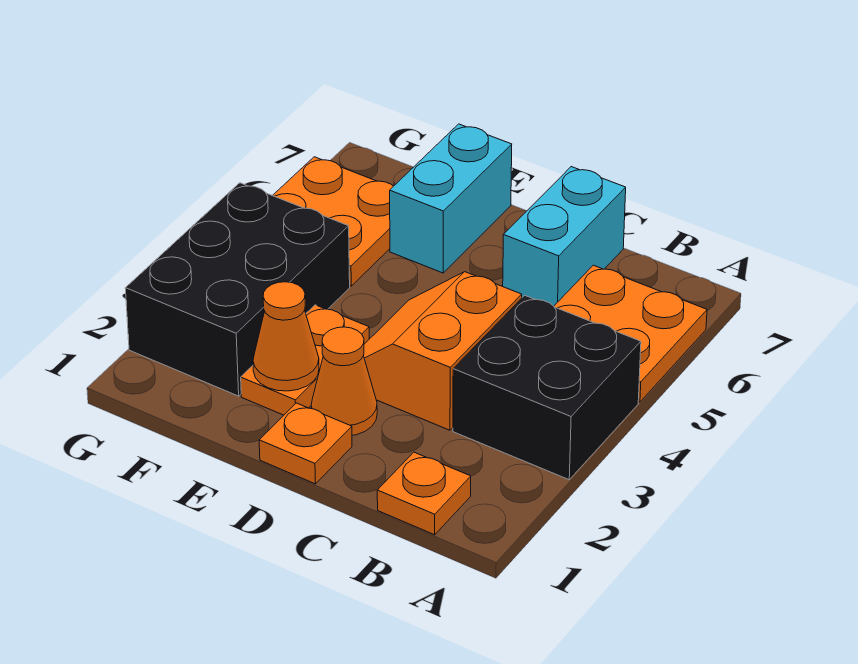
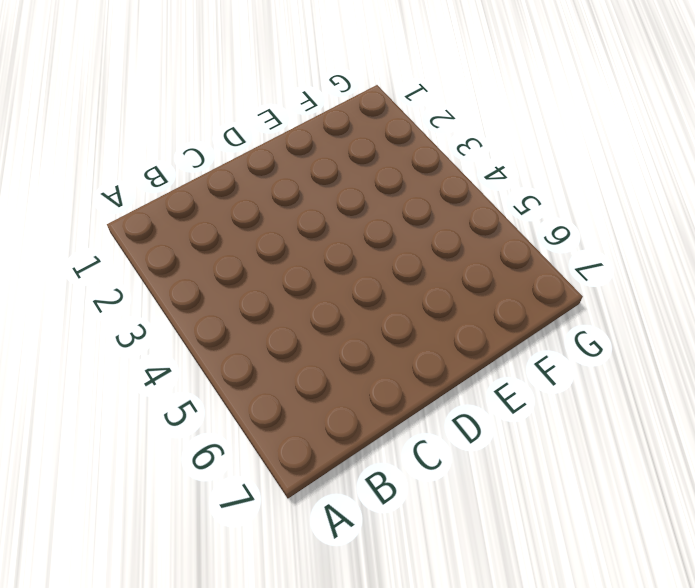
none -> black brick A3:B4 level 1
none -> orange plate A5:B6 level 1
none -> orange plate B1 level 1

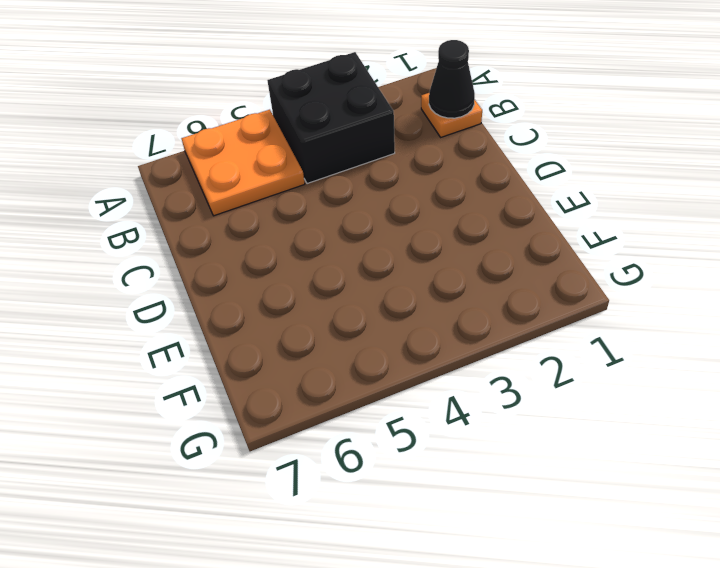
black cone B1 level 2 -> none
none -> orange slope C3:D4 level 1 top C
none -> cyan brick C6:C7 level 1
none -> orange plate D1 level 1

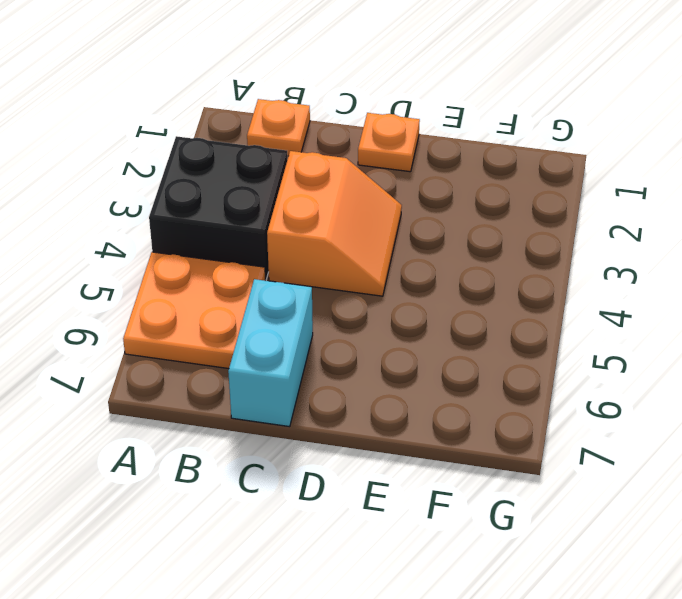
none -> orange cone D2 level 1
none -> orange plate E2:E3 level 1
none -> cyan brick E6:E7 level 1

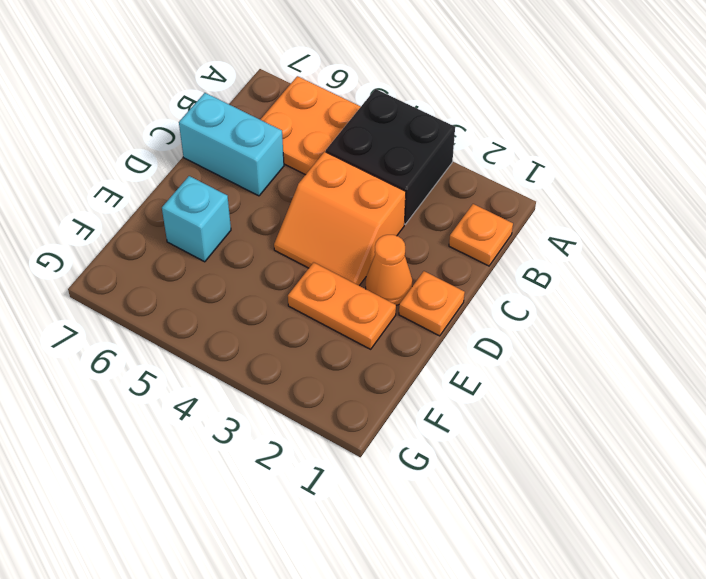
cyan brick E6 level 1 -> cyan brick E6:E7 level 1
none -> black brick F2:G4 level 1
none -> orange plate F5:G6 level 1
none -> orange cone E2 level 2

